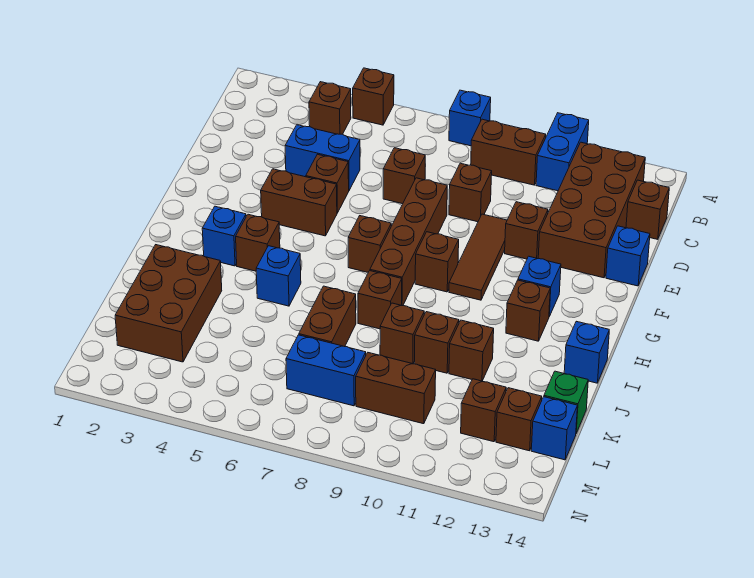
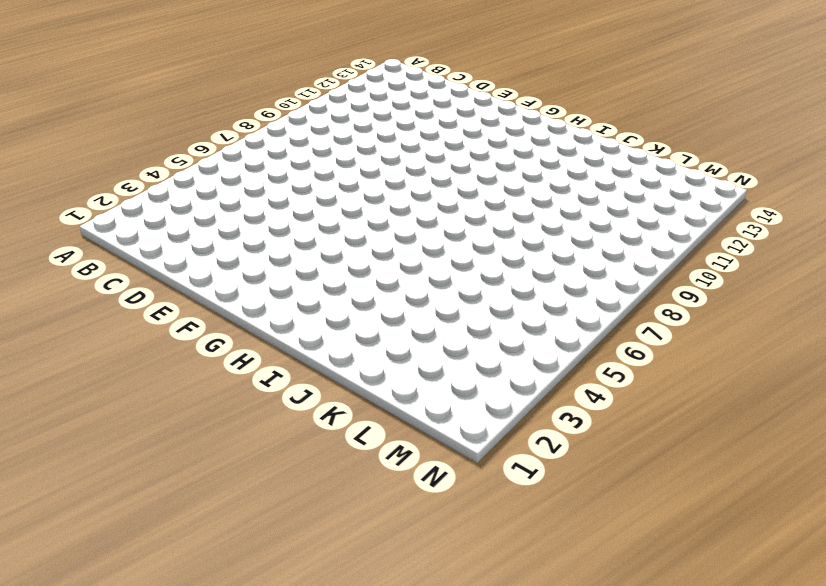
none -> brown brick A5 level 1
none -> blue brick A8 level 1
none -> blue brick A11:B11 level 1
none -> brown brick B4 level 1

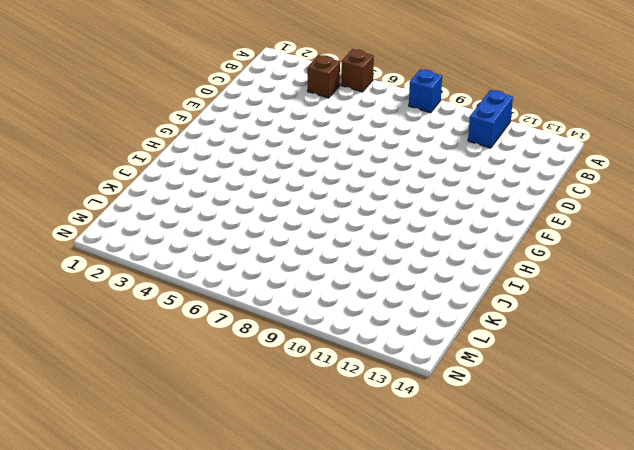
none -> brown brick B9:B10 level 1
none -> brown brick B12:E13 level 1
none -> brown brick C14 level 1
none -> blue brick D4:D5 level 1

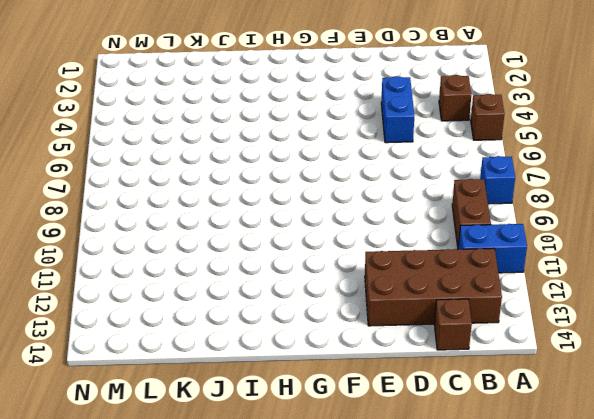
none -> brown brick D7 level 1
none -> brown brick D9 level 1
none -> brown brick E5 level 1
none -> brown brick E8:H8 level 1

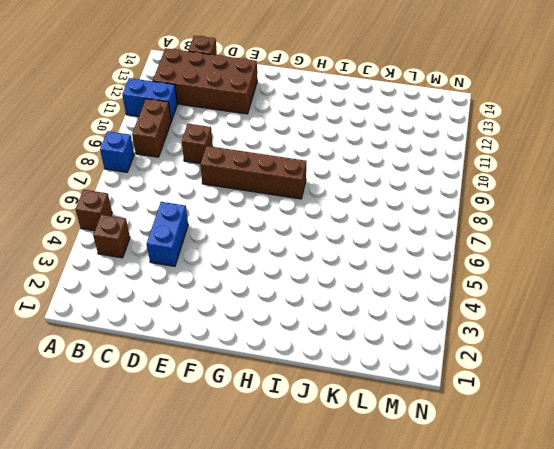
none -> brown brick D7 level 1
none -> brown brick E5 level 1
none -> brown tile E10:G10 level 1
none -> brown brick E11 level 1

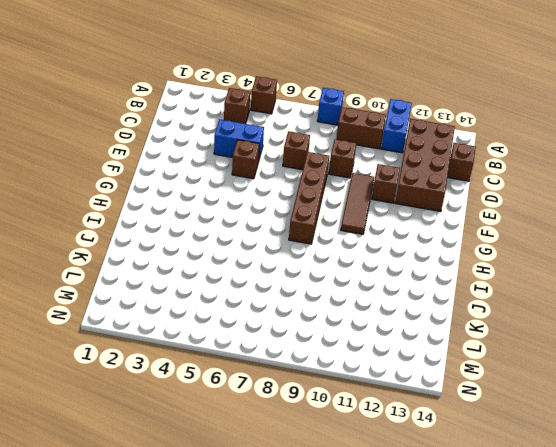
none -> blue brick E14 level 1
none -> brown brick F4:F5 level 1
none -> brown brick G7 level 1
none -> brown brick G9 level 1

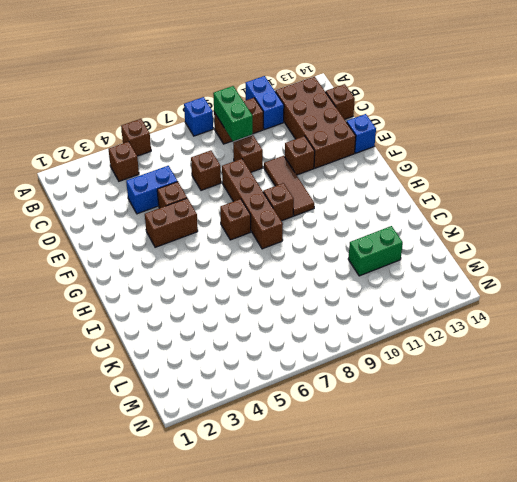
green brick B9:C9 level 2 -> none
green brick K11:K12 level 1 -> none
none -> blue brick G12 level 1
none -> blue brick H3 level 1
none -> brown brick H4 level 1
none -> brown brick H12 level 1

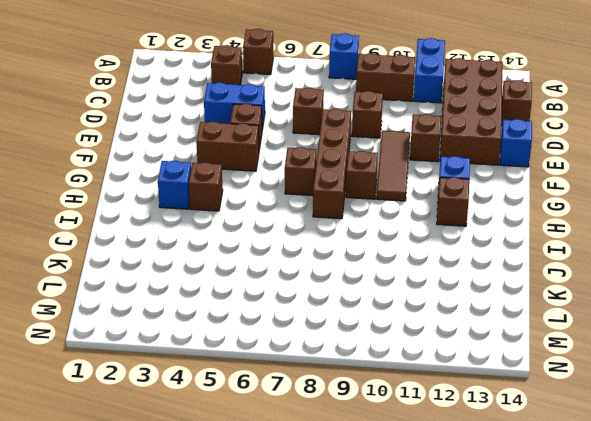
none -> blue brick I5 level 1
none -> brown brick I8 level 1
none -> blue brick I14 level 1
none -> brown brick J2:L3 level 1

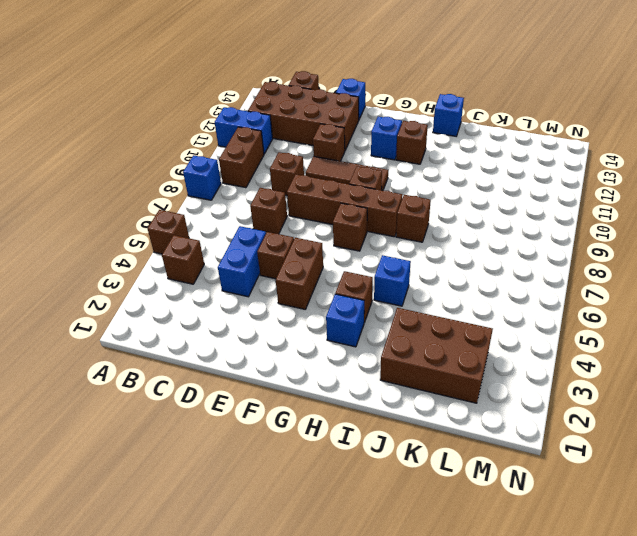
none -> brown brick J7:K7 level 1
none -> brown brick J9 level 1
none -> brown brick J10 level 1
none -> brown brick J11 level 1

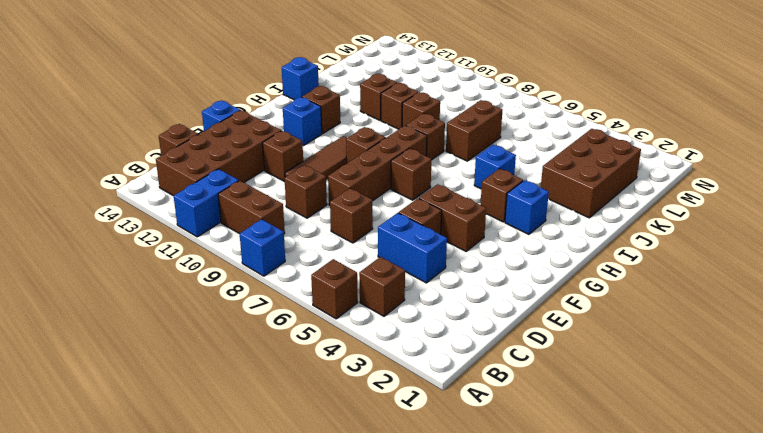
none -> green brick K14 level 1
none -> blue brick L7:L8 level 1
none -> brown brick L9:L10 level 1
none -> brown brick L12 level 1

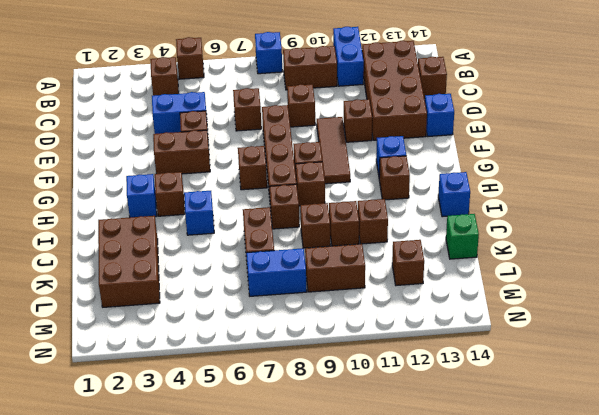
brown brick H9 level 1 -> brown brick L13 level 1
none -> blue brick L14 level 1

